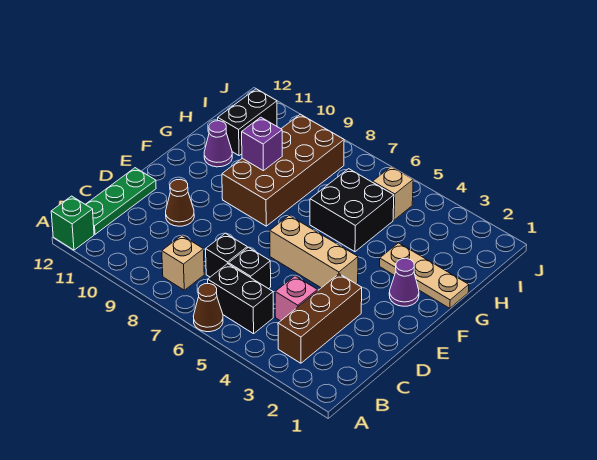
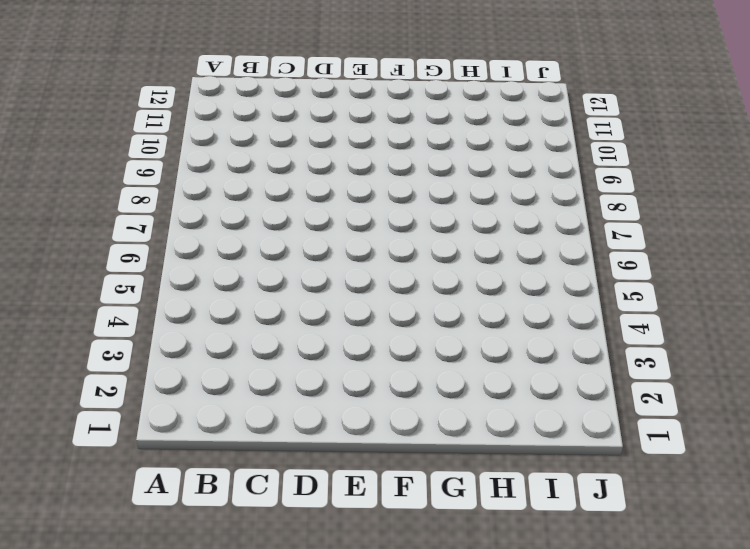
none -> brown cone A6 level 1
none -> green brick A12 level 1
none -> brown brick B3:D3 level 1

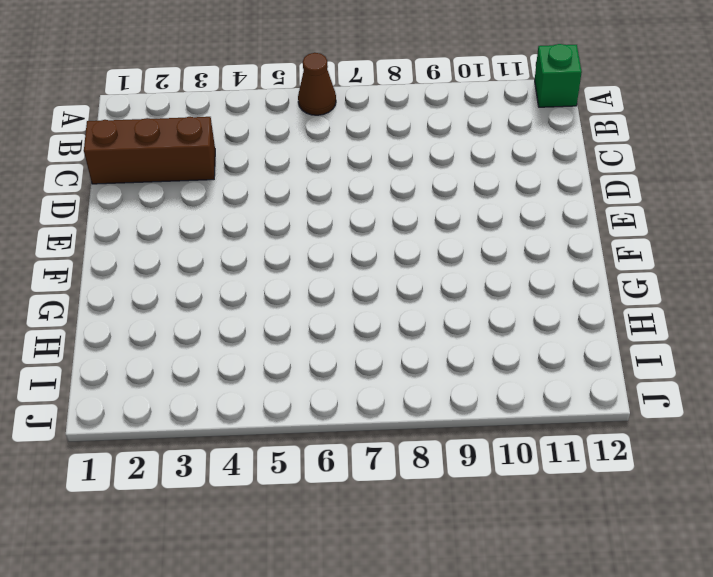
brown brick C1:C3 level 1 -> brown brick B3:D3 level 1
none -> black brick B5:B6 level 1
none -> tan brick B8 level 1
none -> green plate B12:D12 level 1

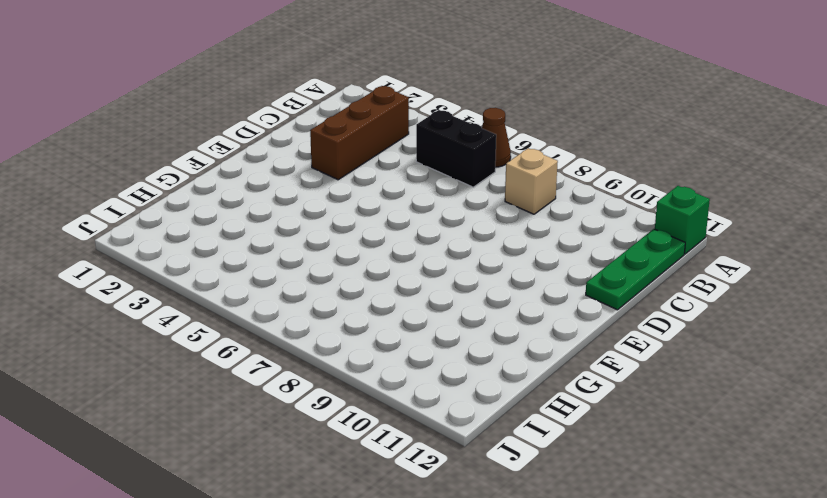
none -> pink brick C4 level 1
none -> black brick C6 level 1
none -> black brick C7 level 1

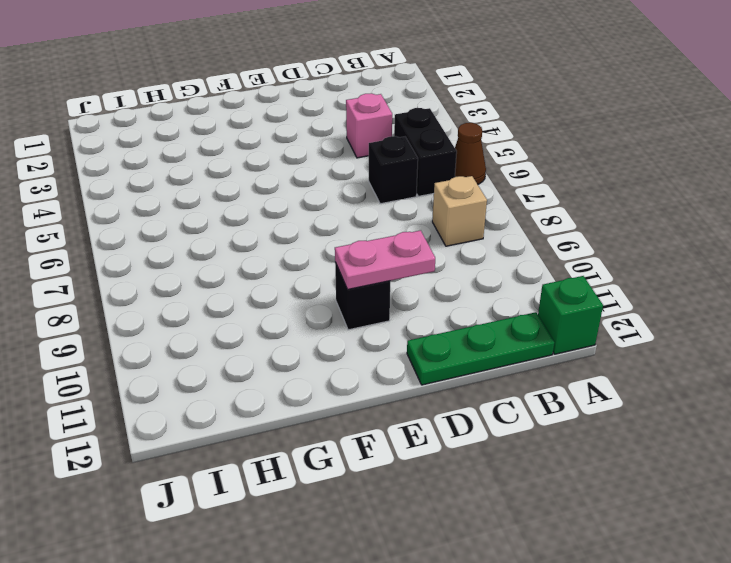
pink plate D10:E10 level 2 -> none
black brick E10 level 1 -> black brick C7 level 1
none -> brown brick B3:D3 level 1
none -> brown cone D10 level 1
none -> tan brick E4:E6 level 1

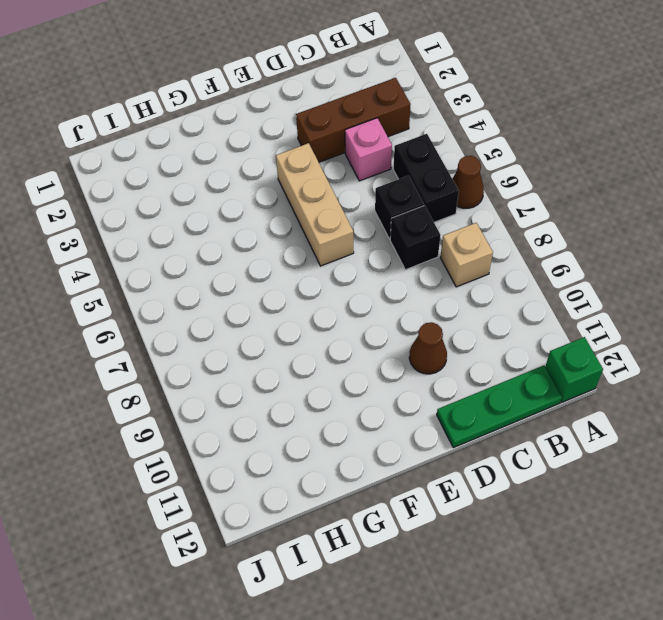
none -> purple cone F2 level 1
none -> brown brick F8:I9 level 1
none -> tan plate G1:G3 level 1

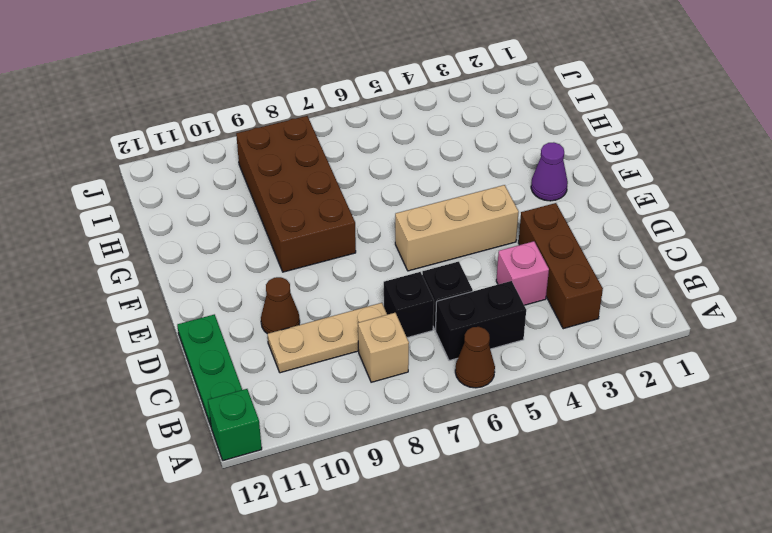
tan plate C8:C10 level 1 -> tan plate G1:G3 level 1
none -> black brick G5:H6 level 1
none -> purple cone G11 level 1
none -> black brick H11:I11 level 1

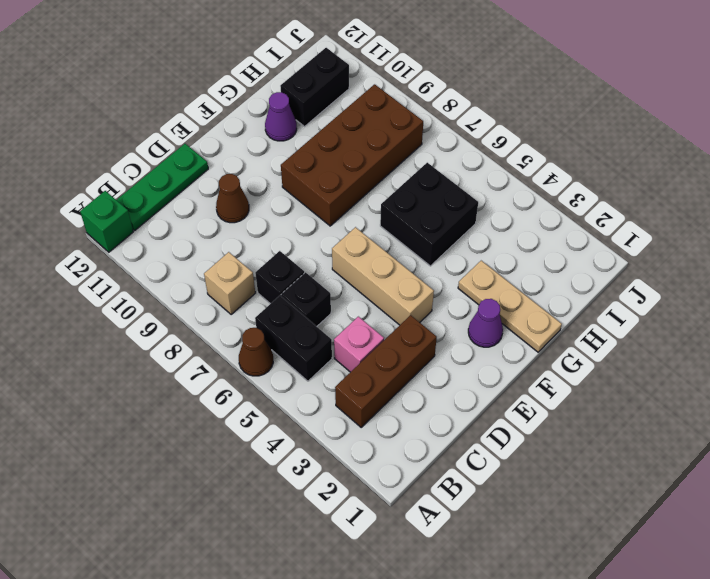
none -> tan brick I5 level 1
none -> purple brick G9 level 2

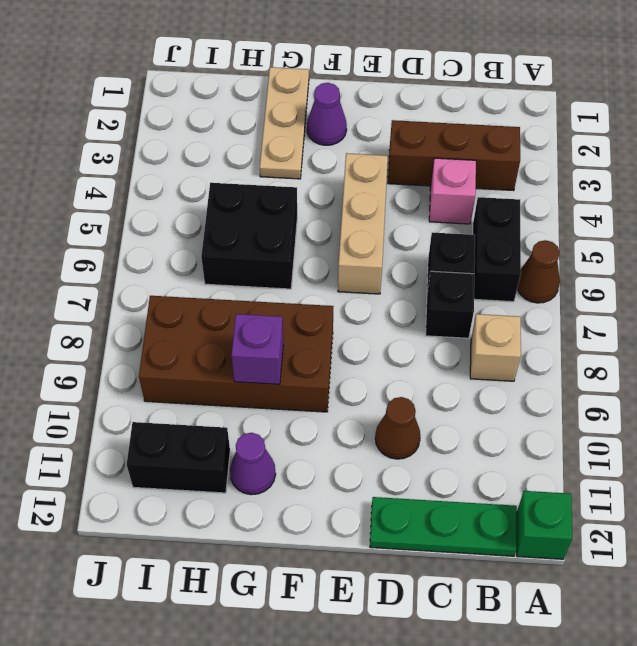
none -> tan brick I5 level 1

